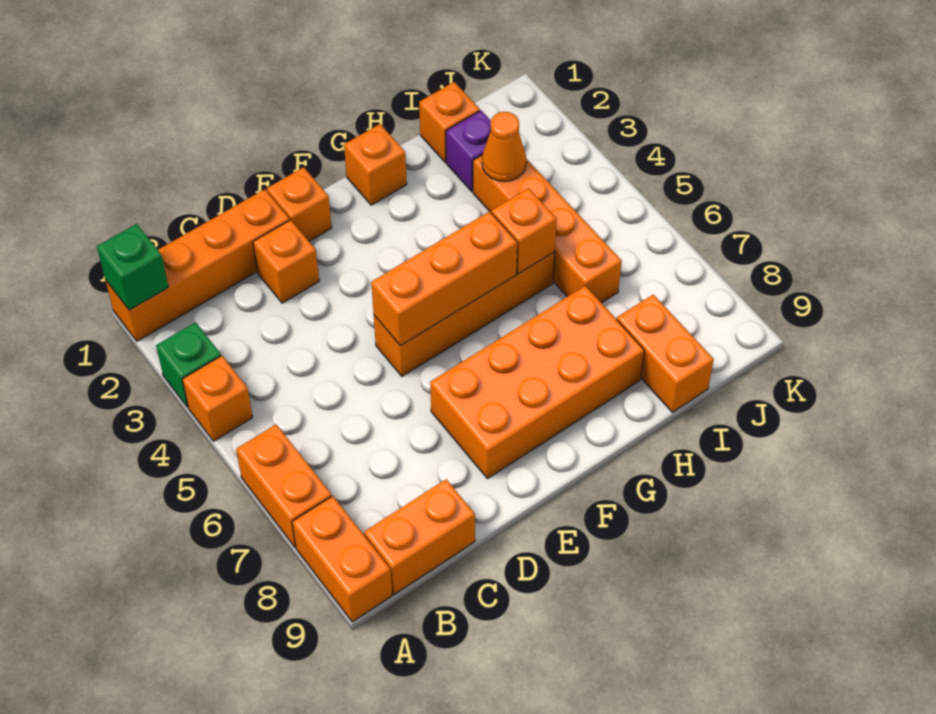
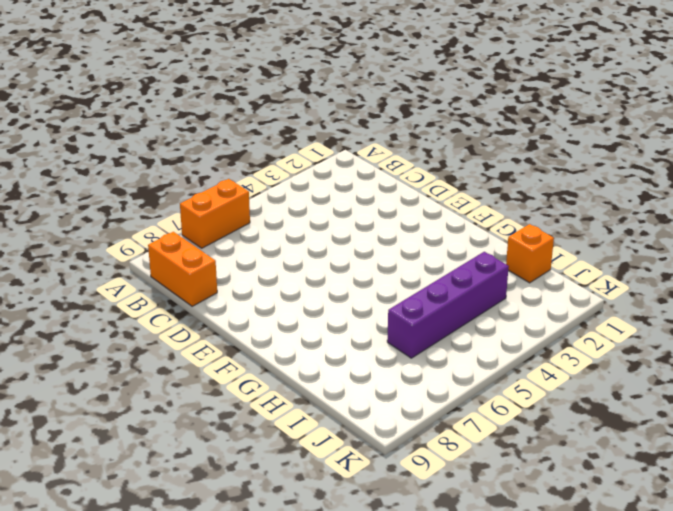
purple brick I3:I6 level 1 -> orange brick I3:I6 level 1
none -> orange brick A1:D1 level 1
none -> green brick A3 level 1
none -> orange brick A4 level 1

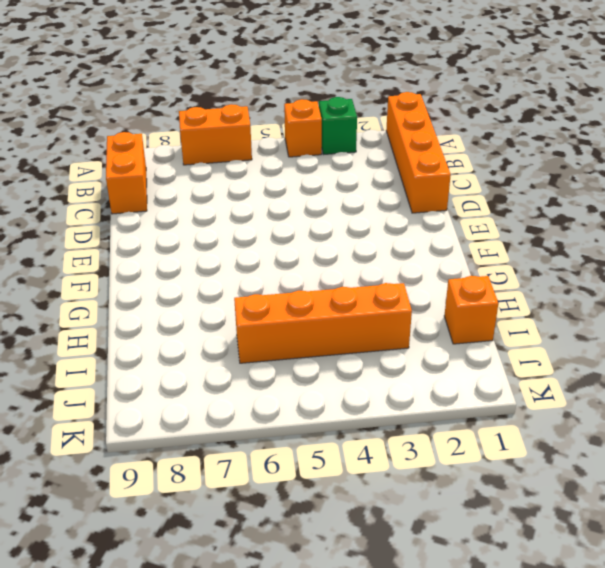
none -> orange brick A8:A9 level 1
none -> orange brick D2 level 1
none -> orange brick E1 level 1

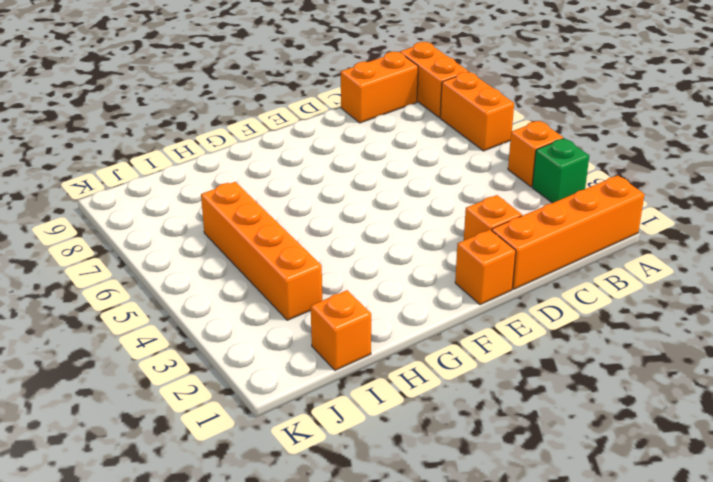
none -> orange brick E5:H5 level 1
none -> orange brick E7:H8 level 1
none -> orange brick G1 level 1

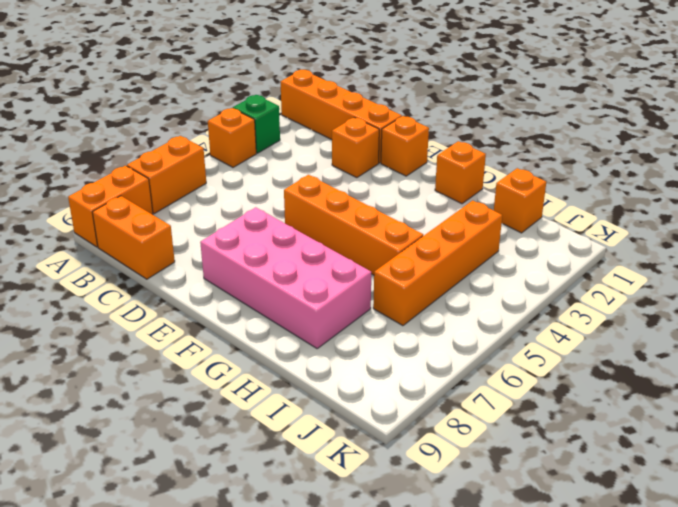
pink brick E7:H8 level 1 -> orange brick E7:H8 level 1
none -> purple brick I2 level 1
none -> orange brick I8:I9 level 1
none -> green brick A1 level 2

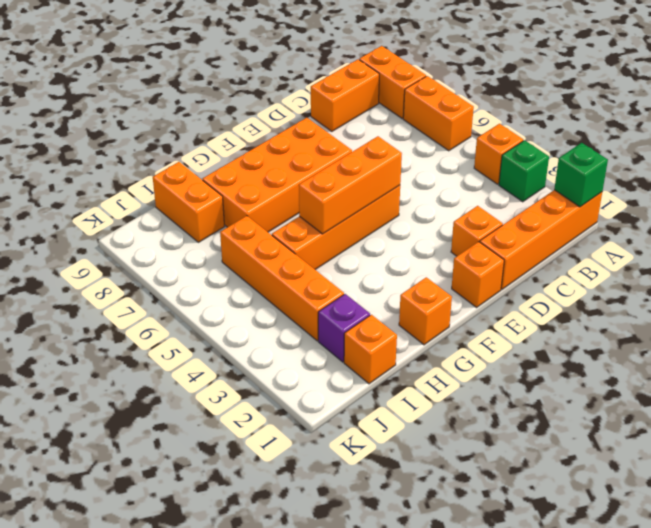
none -> orange brick H5 level 2
none -> orange cone I3 level 2

